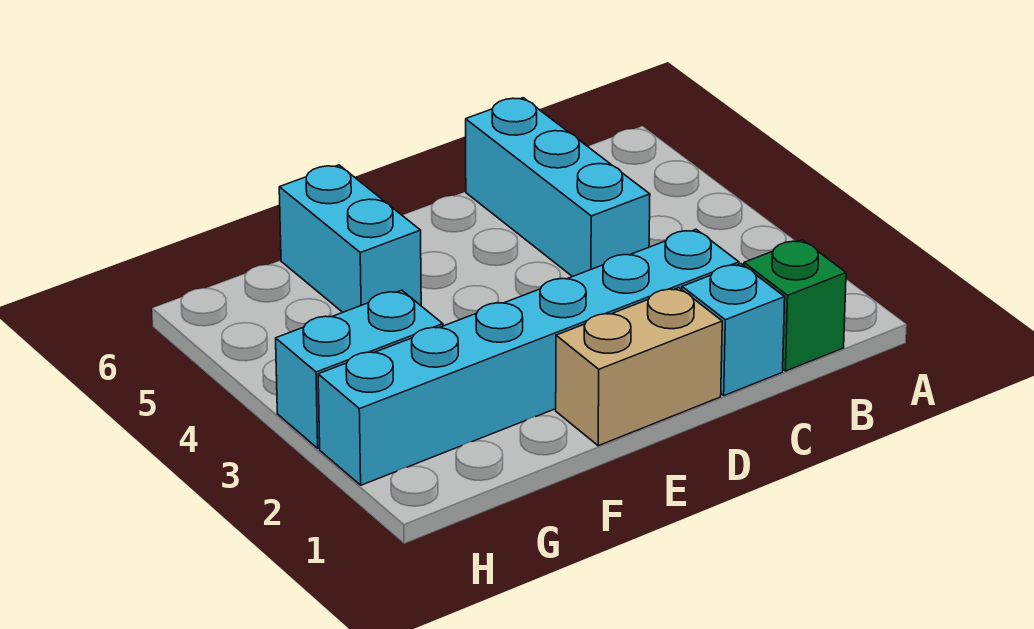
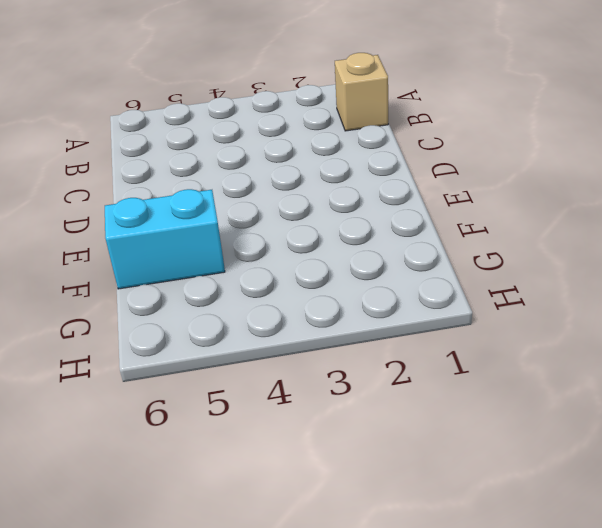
tan brick B1 level 1 -> green brick B1 level 1
none -> cyan brick C1 level 1
none -> cyan brick C2:H2 level 1

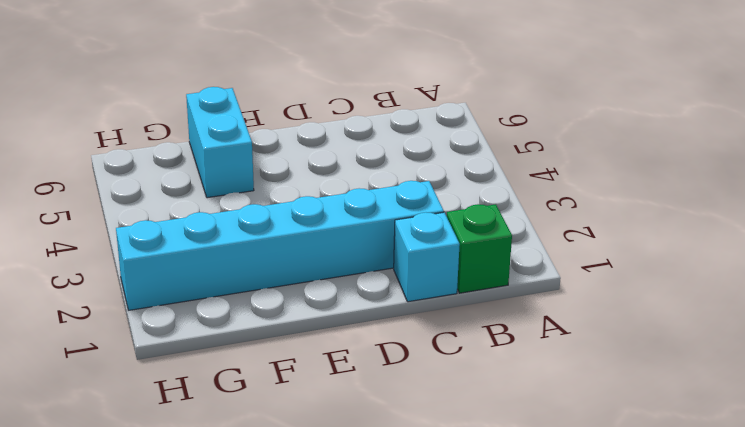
none -> cyan brick C4:C6 level 1
none -> tan brick D1:E1 level 1

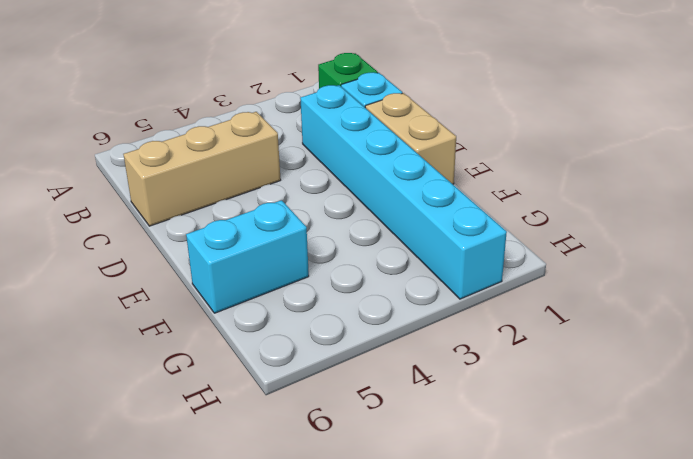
tan brick C4:C6 level 1 -> cyan brick C4:C6 level 1
none -> cyan brick G3:H3 level 1

